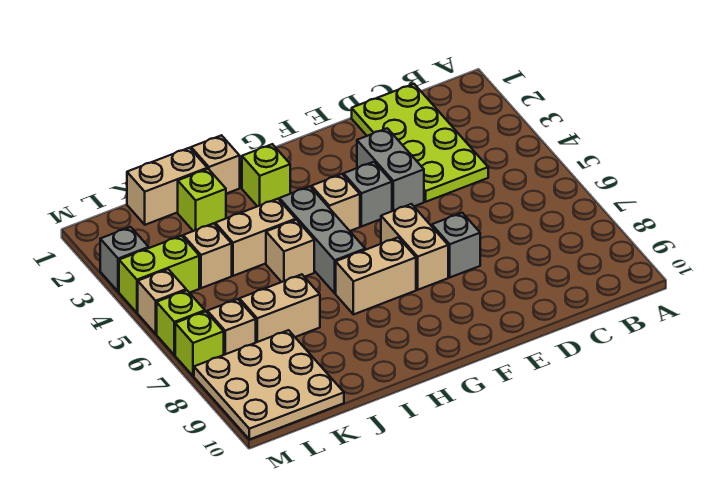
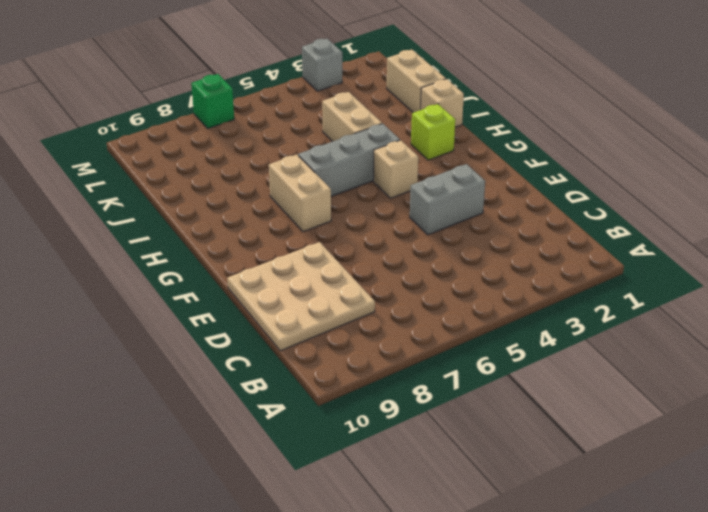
tan plate C8:E10 level 1 -> tan plate K8:M10 level 1
green brick M7 level 1 -> lime brick M7 level 1
none -> lime plate C1:D4 level 1
none -> grey brick E7 level 1
none -> grey brick F4 level 1

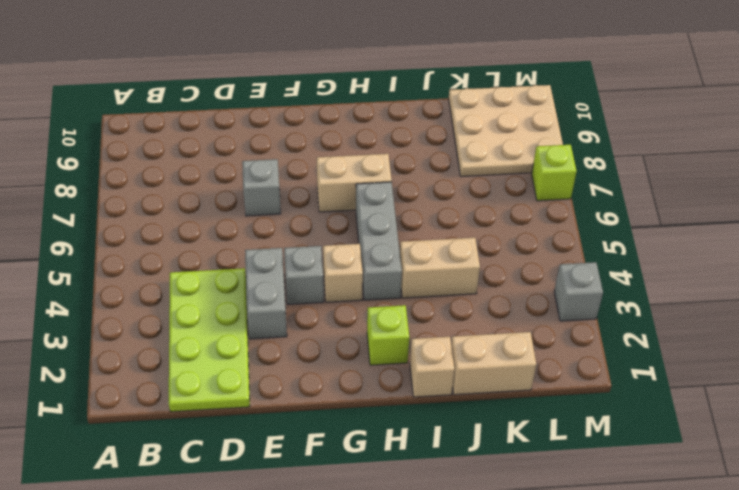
none -> tan brick F6:F7 level 1
none -> tan brick I5 level 1
none -> lime brick J2 level 1

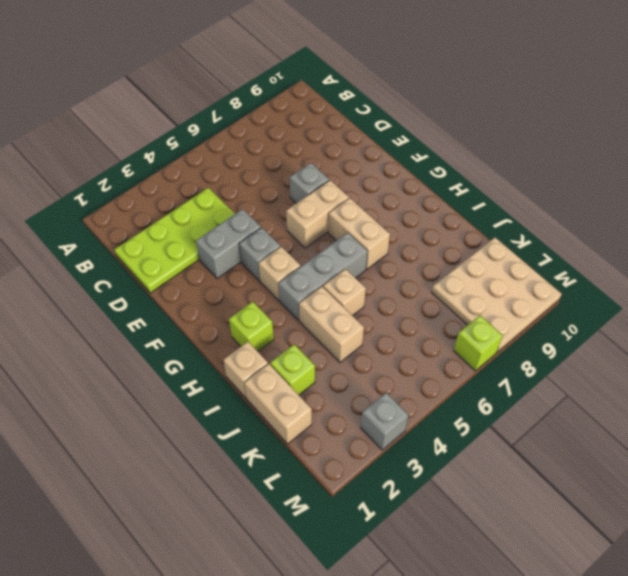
none -> tan brick J7:K7 level 1
none -> tan brick K4 level 1
none -> lime brick L4:M4 level 1

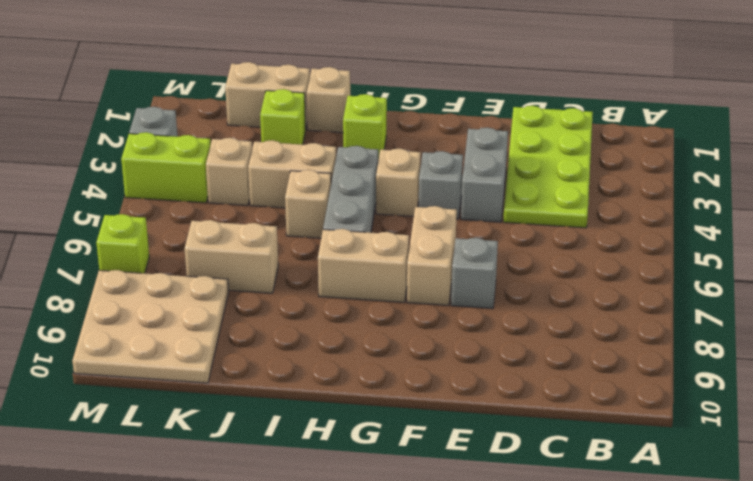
none -> tan brick L7 level 1
none -> tan brick M5 level 1
none -> lime brick M6 level 1

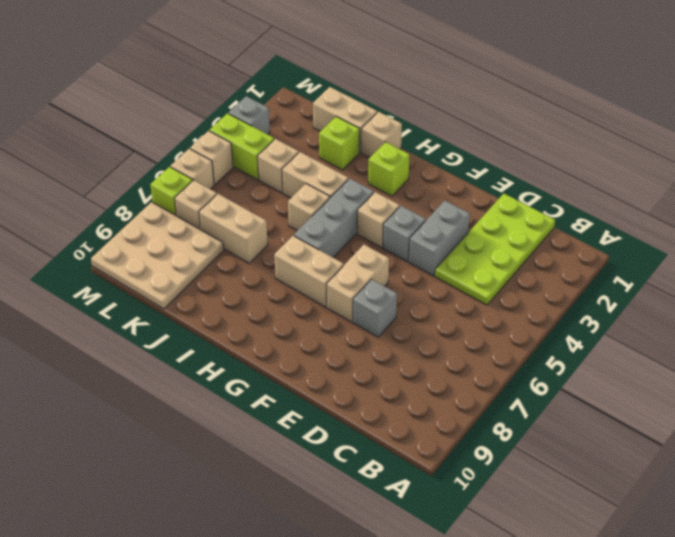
tan brick M6 level 1 -> lime brick M6 level 1

